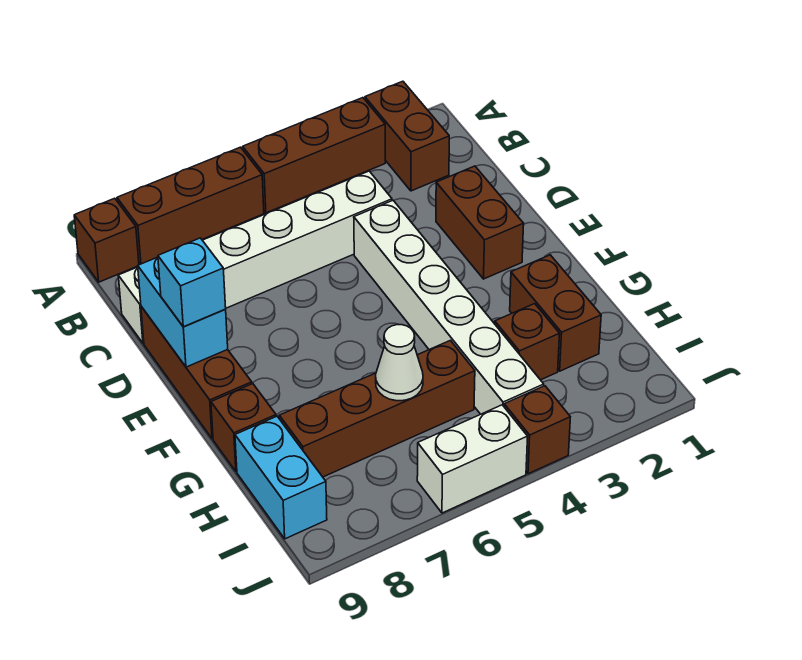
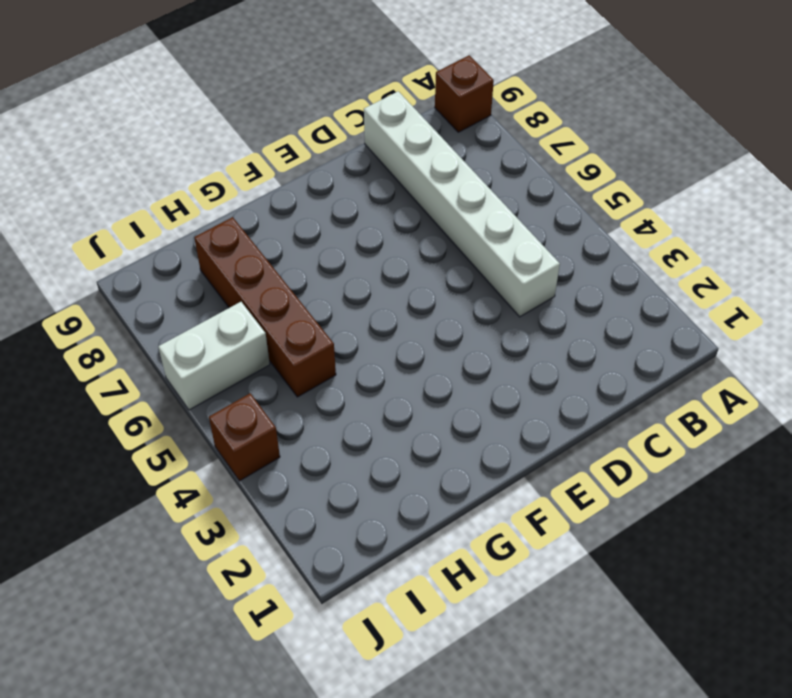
white brick I6:J6 level 1 -> white brick J5:J6 level 1
none -> brown brick A2:B2 level 1
none -> brown brick A3:A5 level 1
none -> brown brick A6:A8 level 1

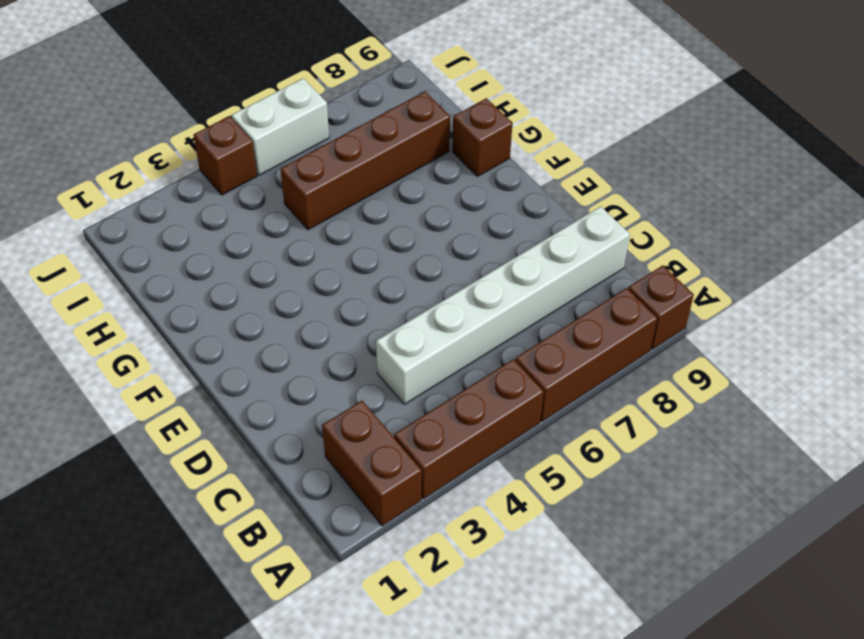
none -> brown brick D2:E2 level 1
none -> white brick D4:I4 level 1
none -> brown brick D9:F9 level 1

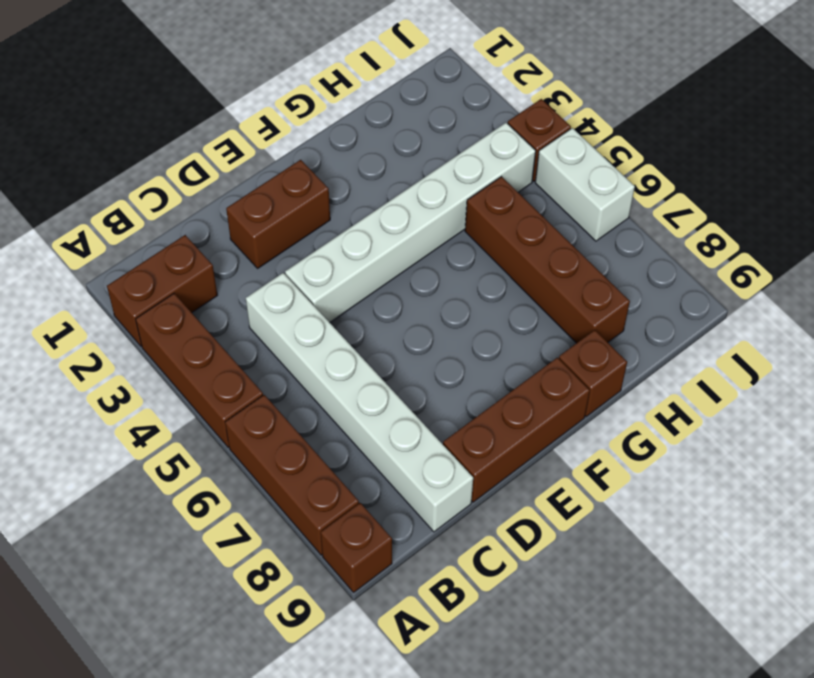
none -> brown brick G2:H2 level 1
none -> brown brick H3 level 1
none -> cyan brick H9:I9 level 1

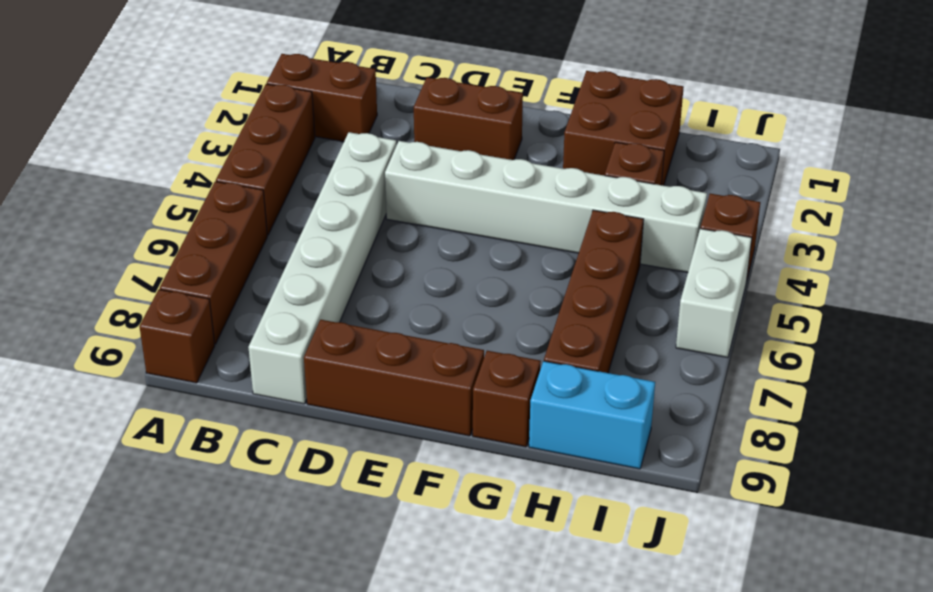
brown brick G1:H2 level 1 -> brown brick G2:H2 level 1
none -> cyan brick D9:E9 level 2
none -> white cone H6 level 2
none -> cyan brick E9 level 3

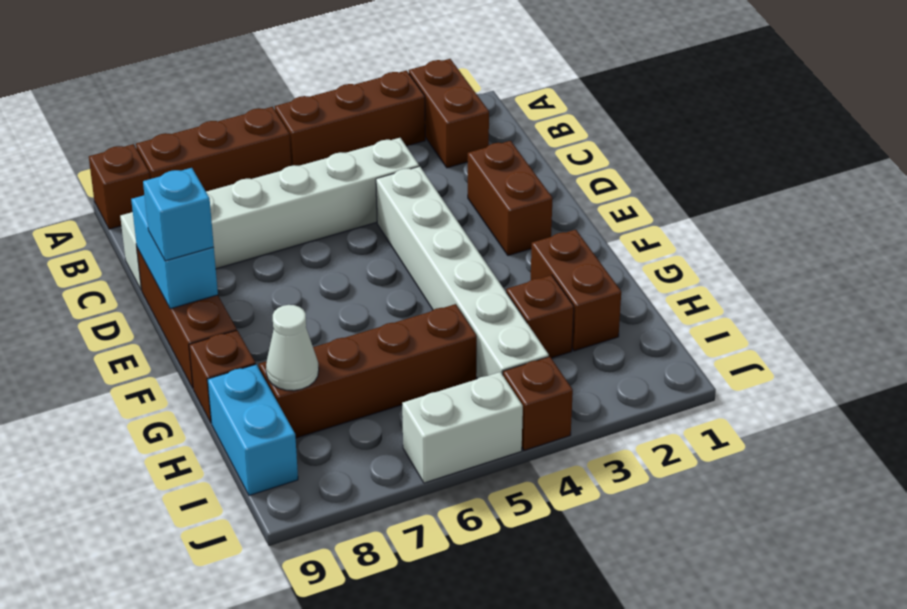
white cone H8 level 2 -> white cone H6 level 2

